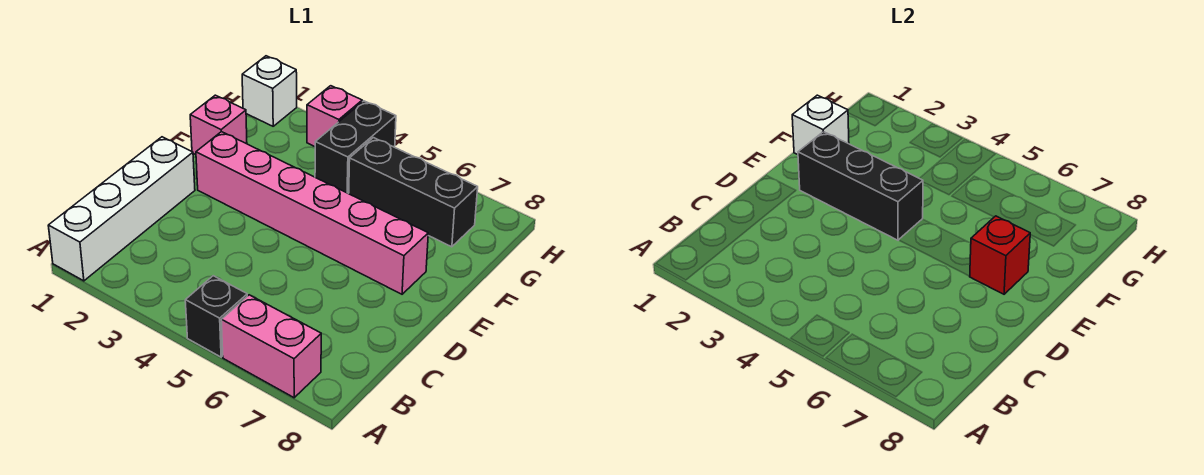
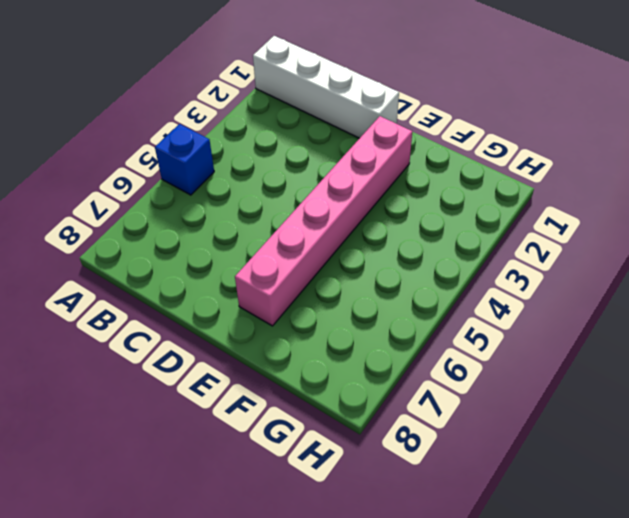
blue brick A5 level 1 -> black brick A5 level 1
none -> pink brick A6:A7 level 1
none -> pink brick F1 level 1
none -> black brick G4:H4 level 1

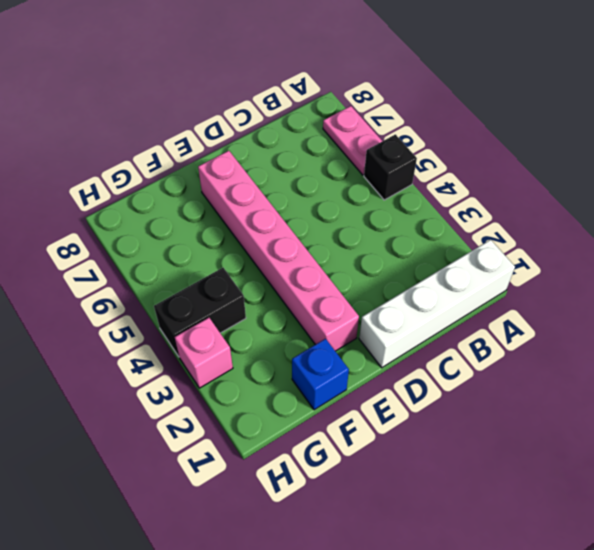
pink plate A6:A7 level 1 -> pink brick A6:A7 level 1
blue brick F1 level 1 -> pink brick F1 level 1
none -> black brick G5:G7 level 1
none -> white brick H1 level 1
none -> black brick E2:E4 level 2

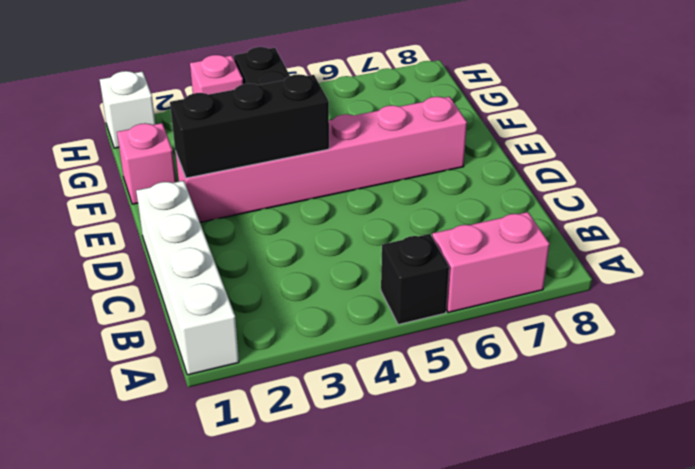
none -> black brick G5:G7 level 1
none -> red brick E7 level 2
none -> white brick F1 level 2

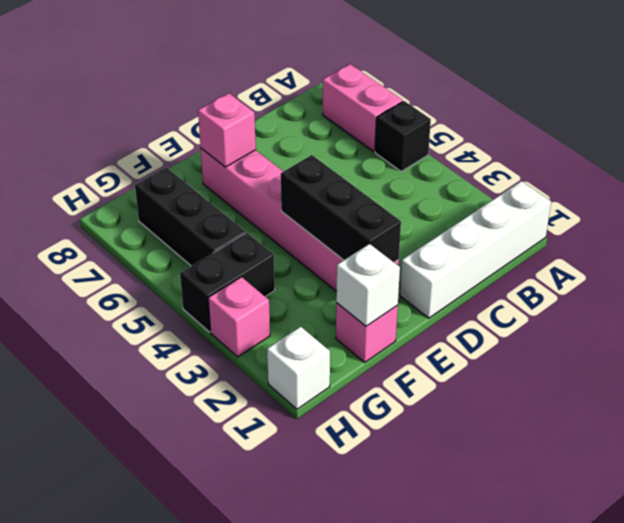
pink brick E7 level 2 -> red brick E7 level 2

